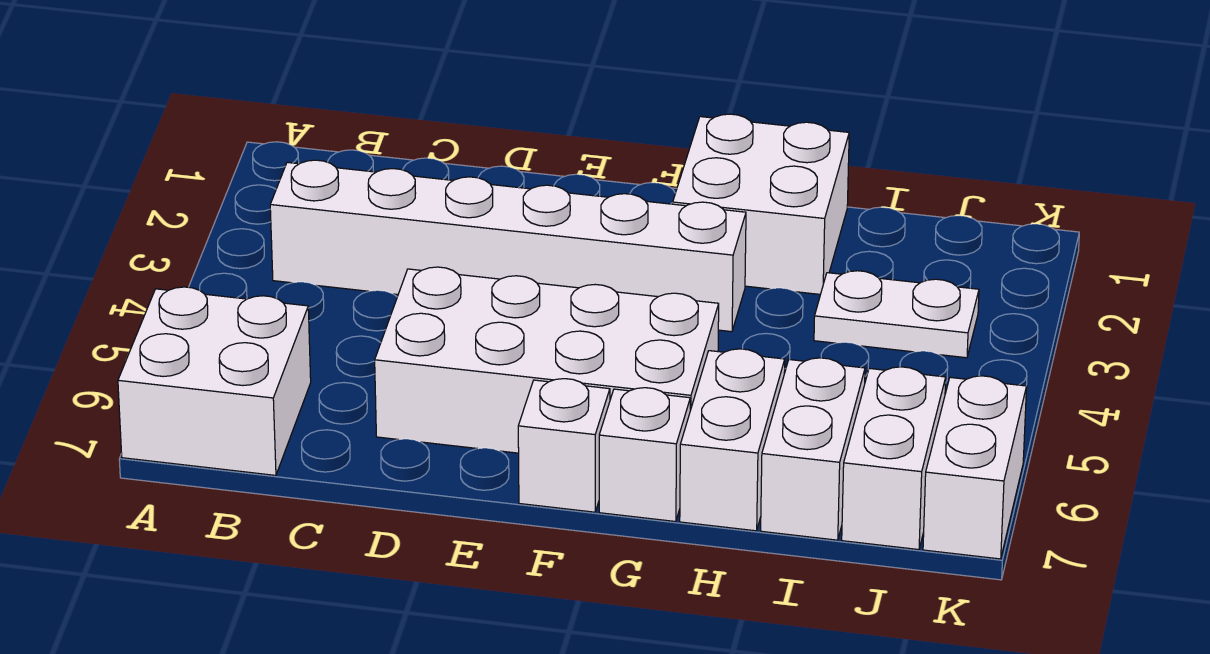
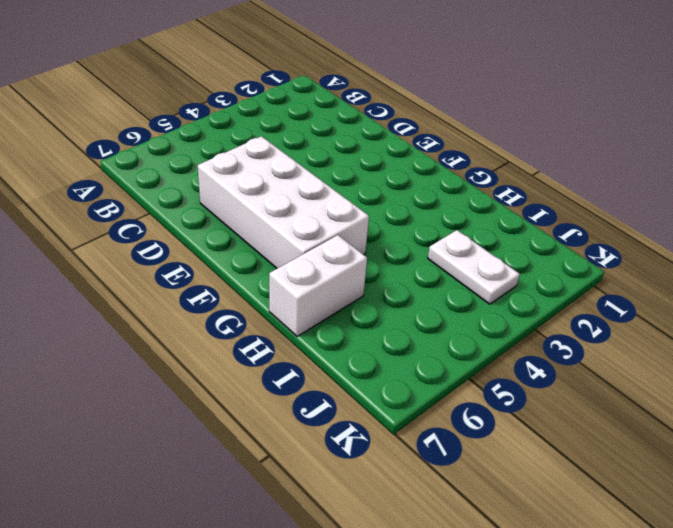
none -> white brick A6:B7 level 1
none -> white brick B3:G3 level 1

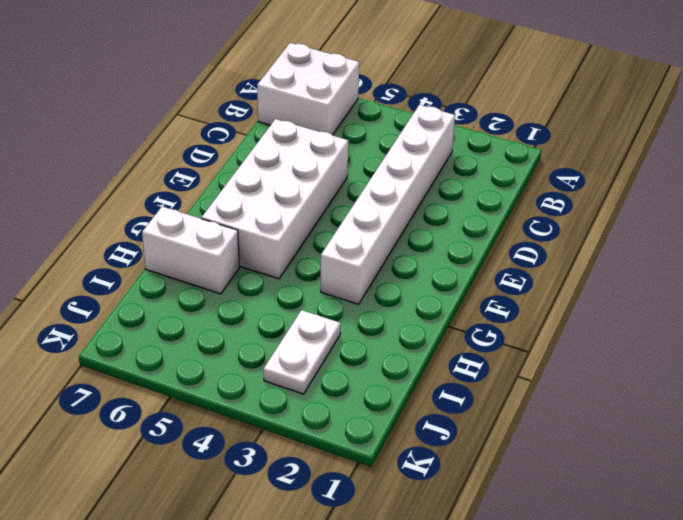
none -> white brick F7 level 1
none -> white brick G1:H2 level 1

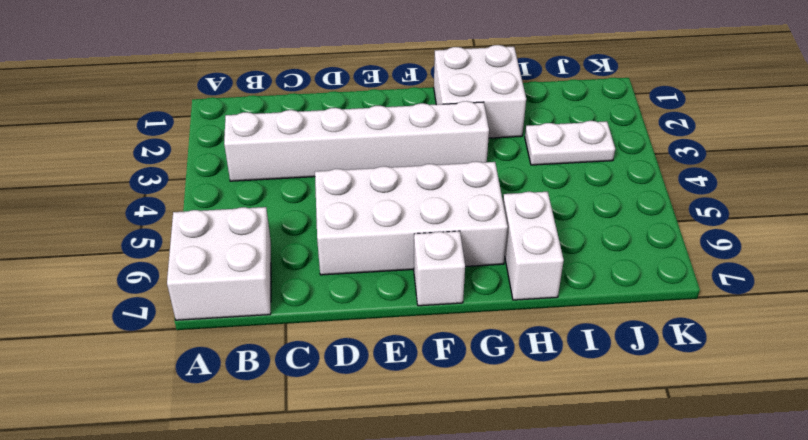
none -> white brick G7 level 1
none -> white brick I6:I7 level 1

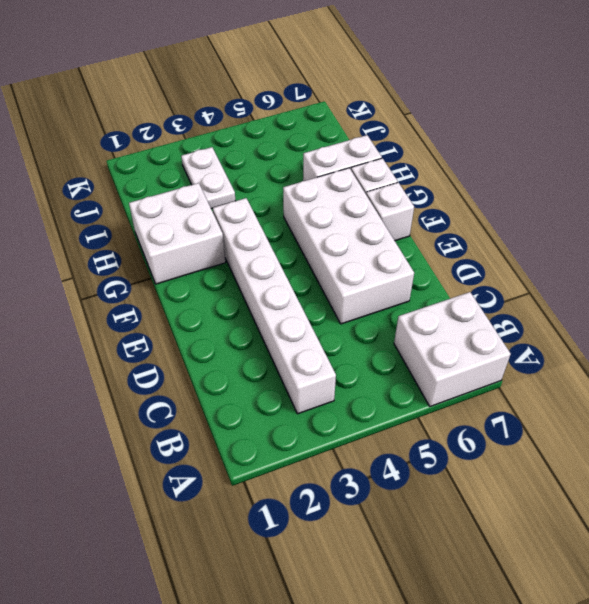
none -> white brick I6:I7 level 1
none -> white brick J6:J7 level 1

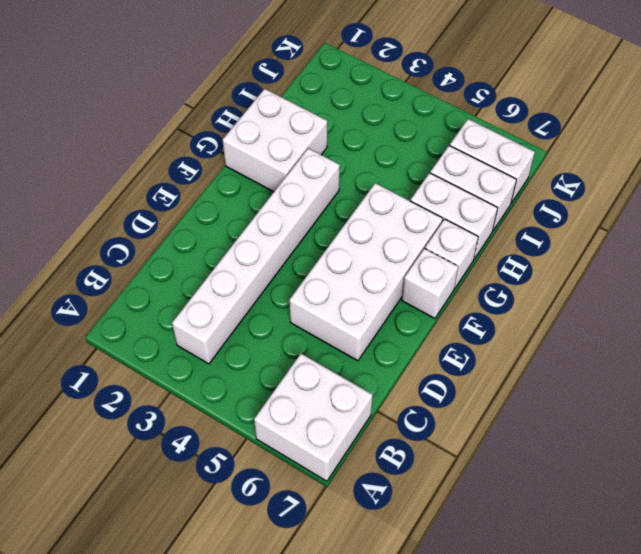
none -> white plate I3:J3 level 1
none -> white brick K6:K7 level 1

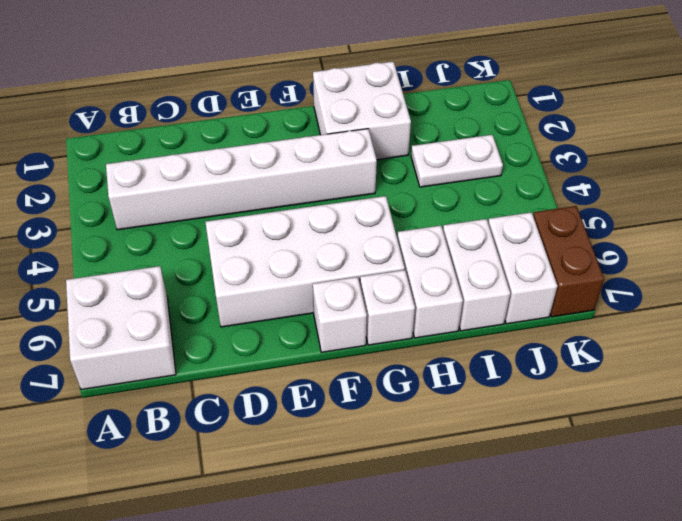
brown brick K6:K7 level 1 -> white brick K6:K7 level 1

